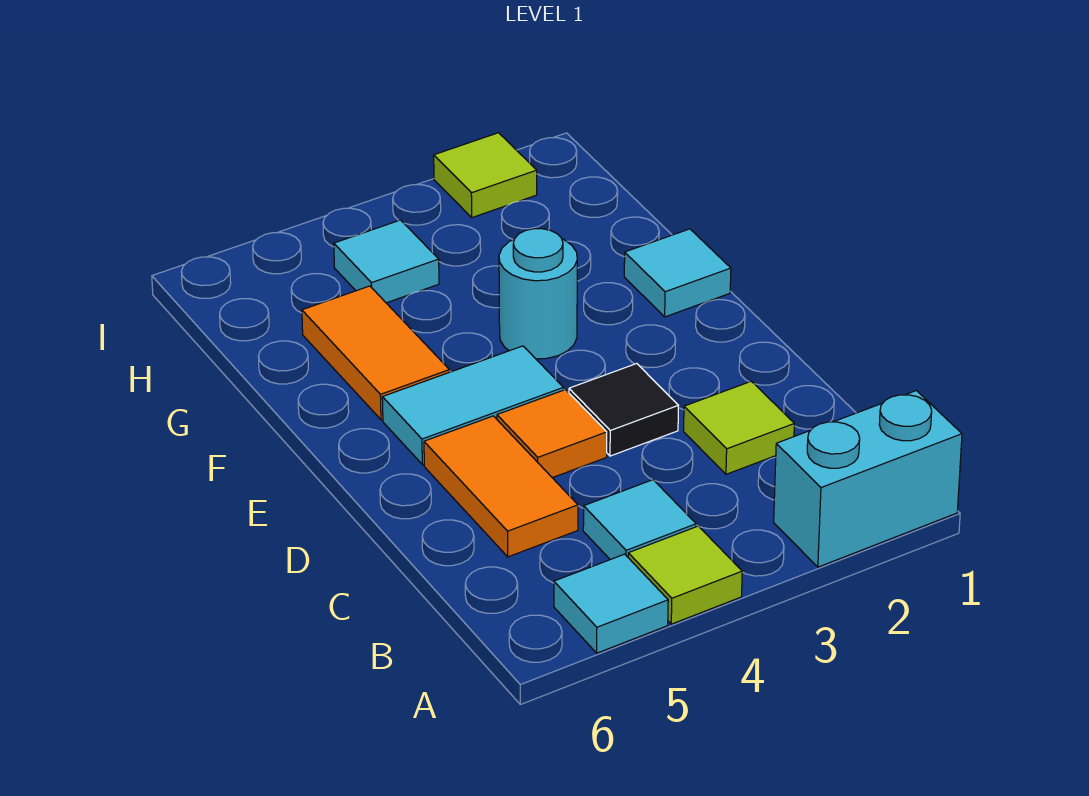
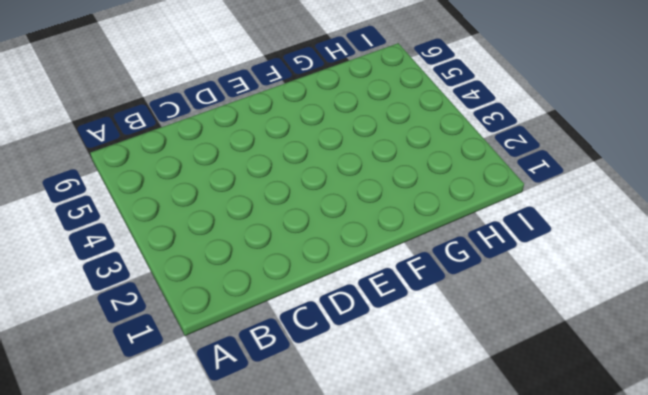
none -> cyan brick A1:A2 level 1
none -> lime tile A4 level 1
none -> cyan tile A5 level 1

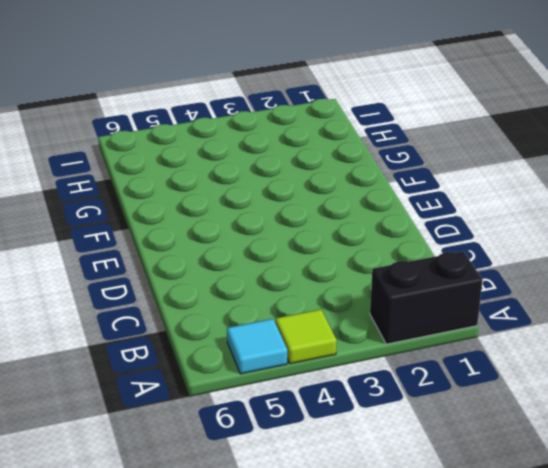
black brick A1:A2 level 1 -> cyan brick A1:A2 level 1
none -> cyan tile B4 level 1
none -> lime tile C2 level 1
none -> orange tile C5:D5 level 1

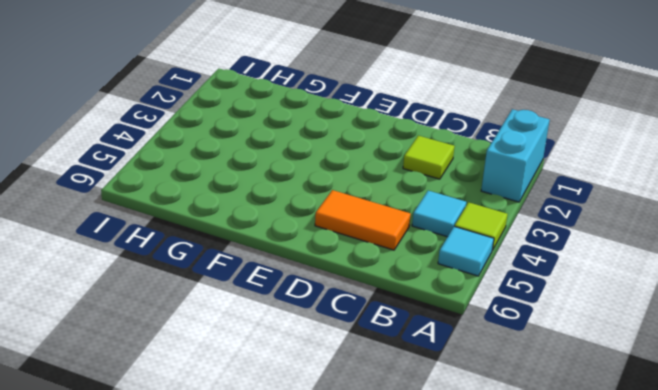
none -> black tile D3 level 1
none -> orange tile D4 level 1
none -> cyan tile E4:E5 level 1

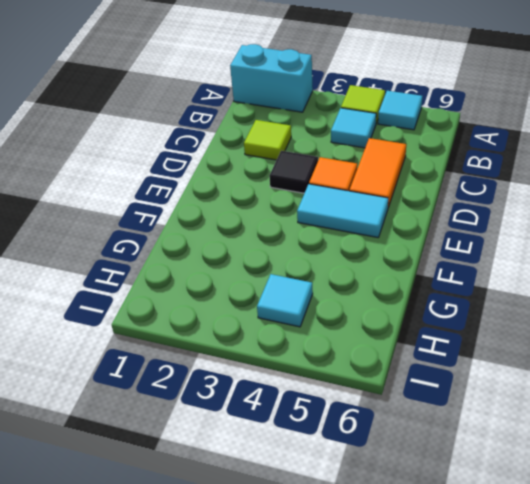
none -> cyan tile F1 level 1
none -> cyan round brick F3 level 1
none -> orange tile F5:G5 level 1

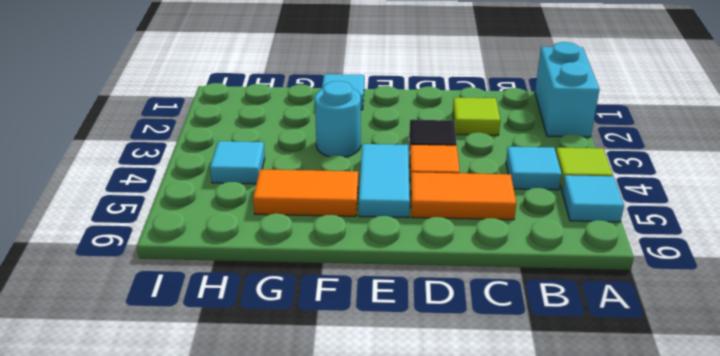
none -> lime tile I2 level 1

